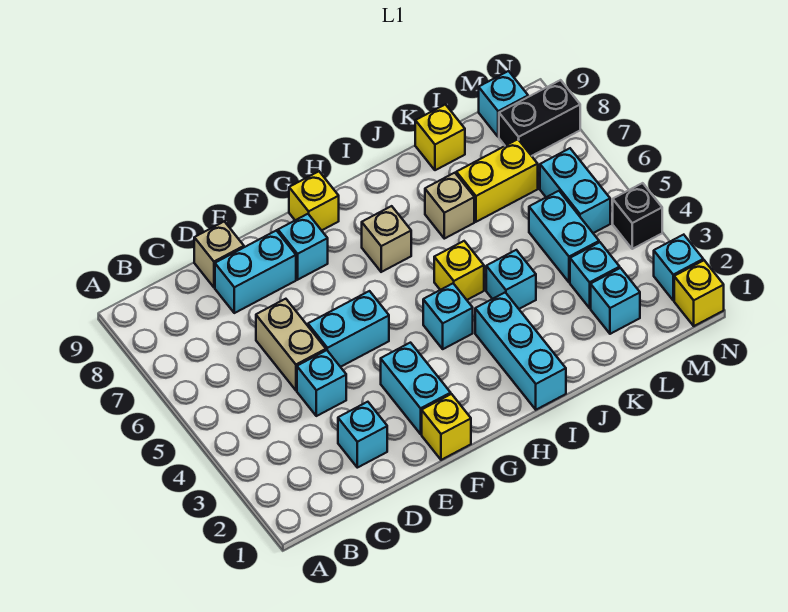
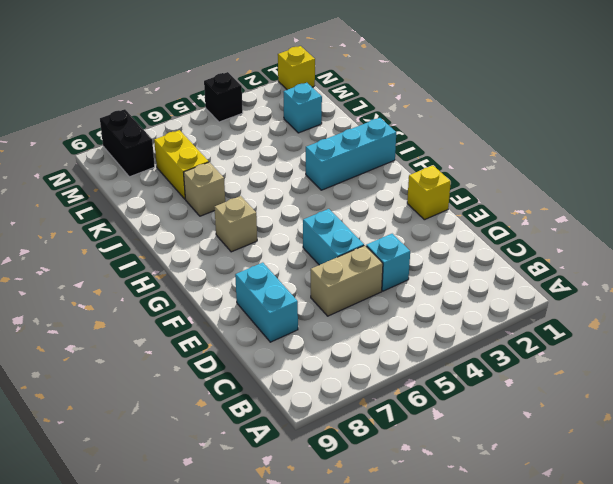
none -> cyan brick D2 level 1
none -> tan brick D9 level 1
none -> cyan brick F2:F3 level 1

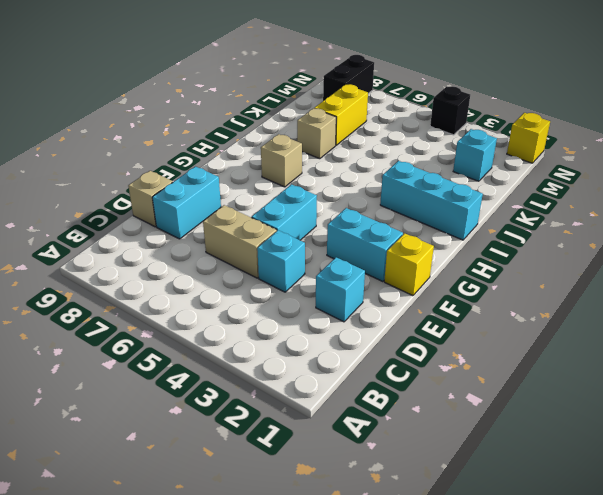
none -> cyan brick F8 level 1
none -> yellow brick G9 level 1
none -> cyan brick H4 level 1

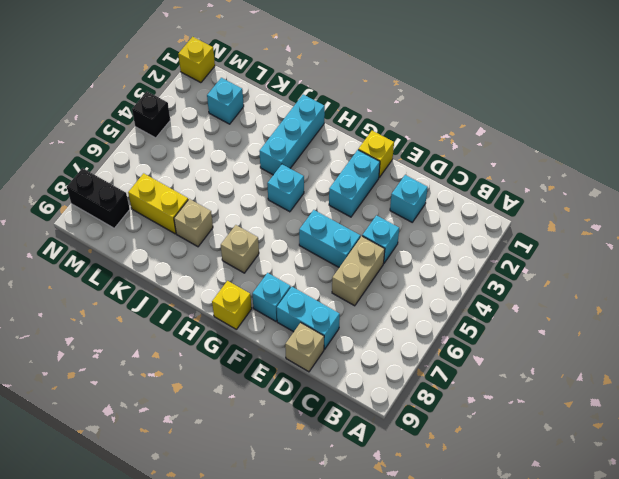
none -> yellow brick I5 level 1
none -> cyan brick J4 level 1
none -> yellow brick K9 level 1

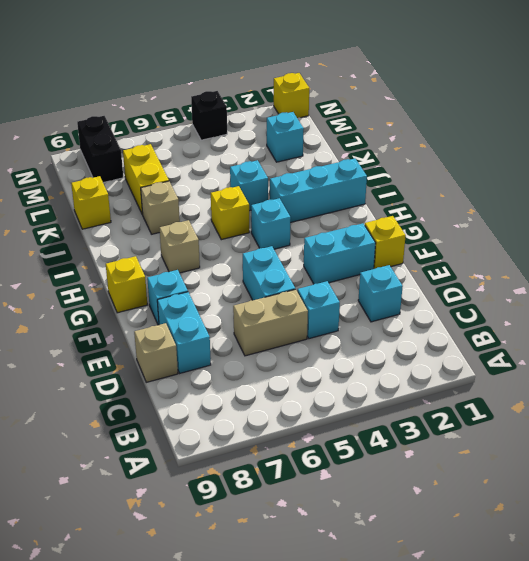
none -> cyan brick L3 level 1
none -> cyan brick L4:L5 level 1
none -> cyan brick M5:M6 level 1

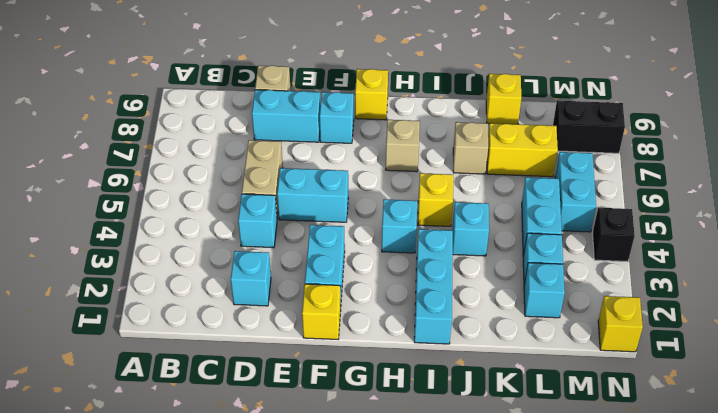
none -> cyan brick M9 level 1
none -> cyan brick N2 level 1

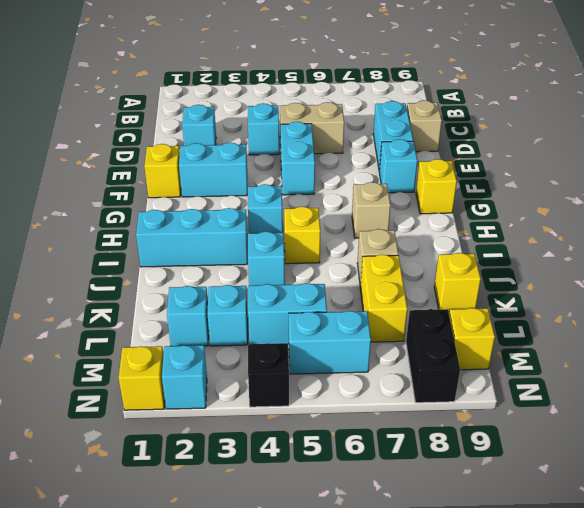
yellow brick M9 level 1 -> cyan brick M9 level 1

